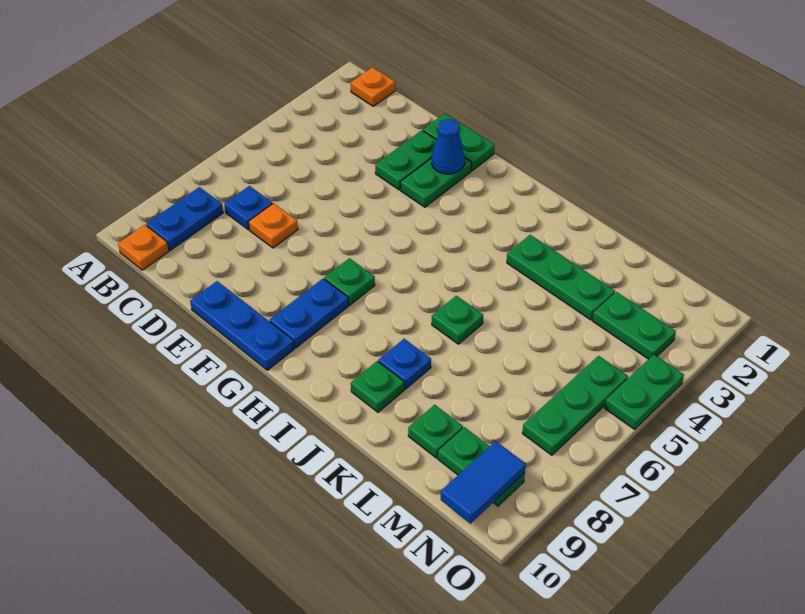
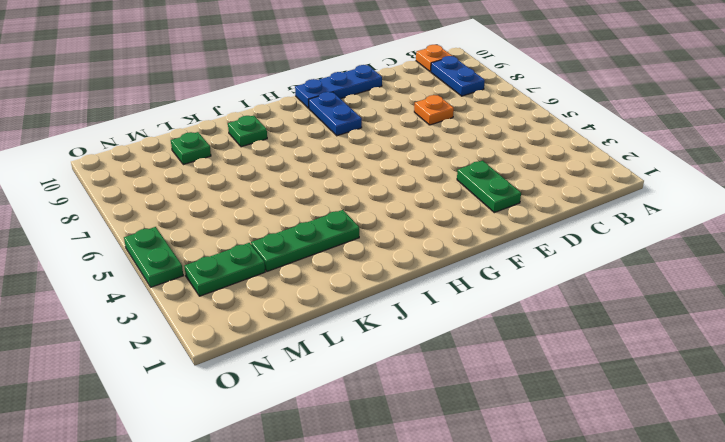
none -> orange plate B1 level 1
none -> blue plate C7 level 1
none -> green plate E1:F1 level 1

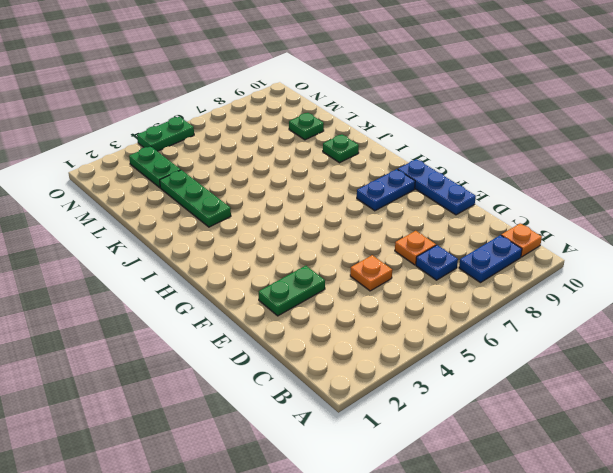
orange plate D5 level 1 -> orange plate B1 level 1
none -> green plate E1:F1 level 1
none -> green plate F2:F3 level 1
none -> green plate G7 level 1

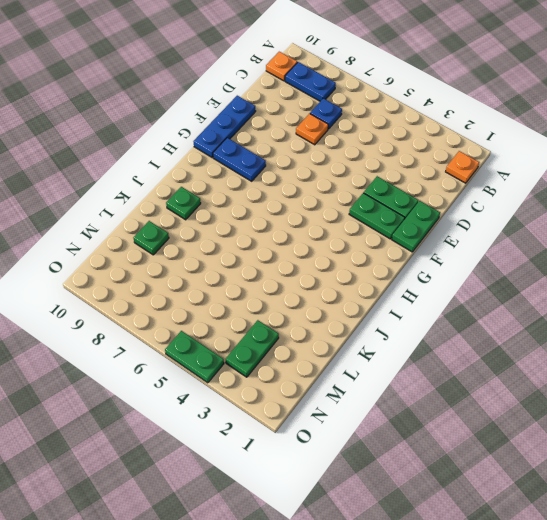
none -> green plate G7 level 1
none -> green plate J3:L3 level 1
none -> green plate J6 level 1

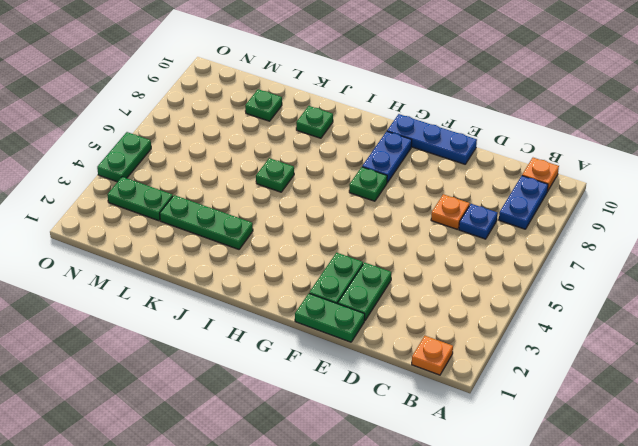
none -> blue plate J8 level 1
none -> green plate M9:N9 level 1
none -> green plate N5:N7 level 1

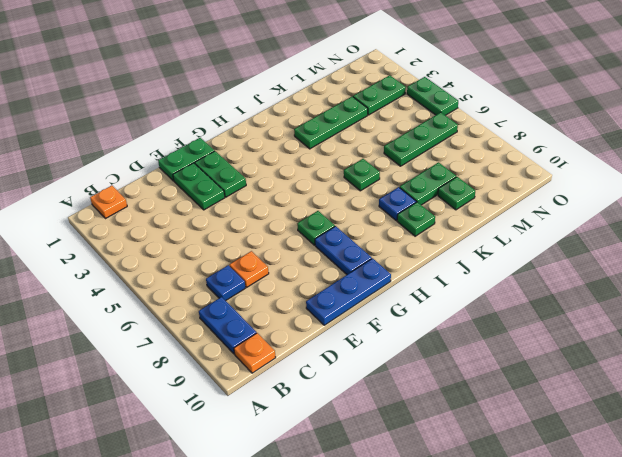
green plate K8:L8 level 1 -> green plate M9:N9 level 1
green plate L6:N6 level 1 -> green plate N5:N7 level 1
none -> blue cone F2 level 2
none -> blue tile N9:N10 level 2

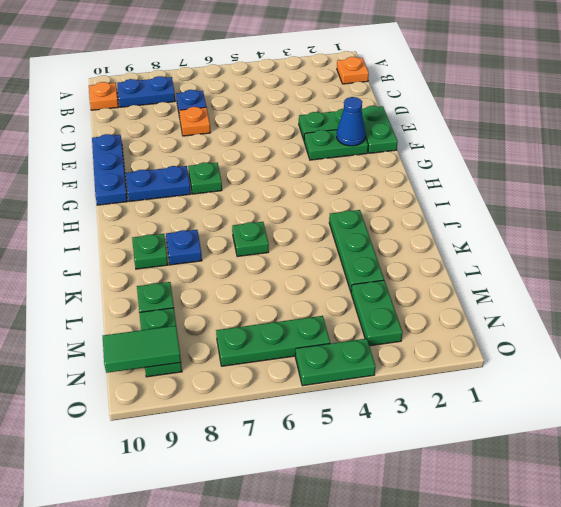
green tile N9:N10 level 2 -> blue tile N9:N10 level 2

